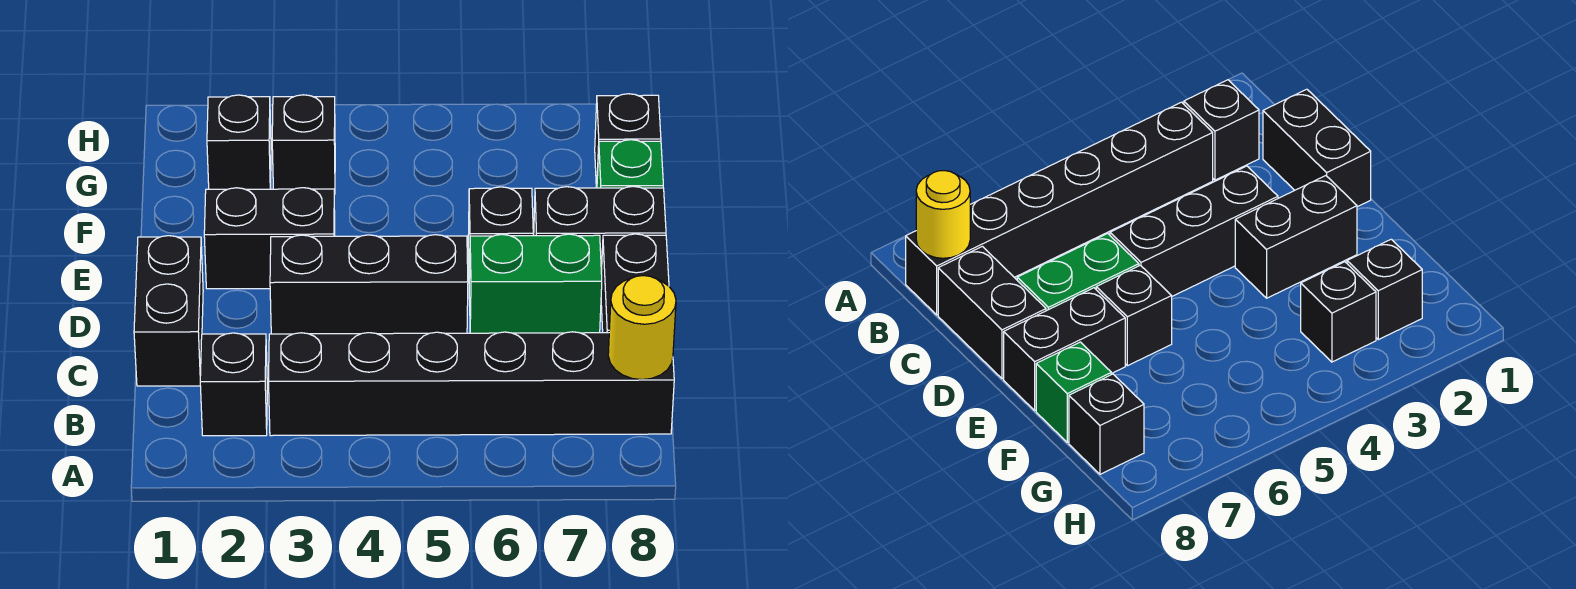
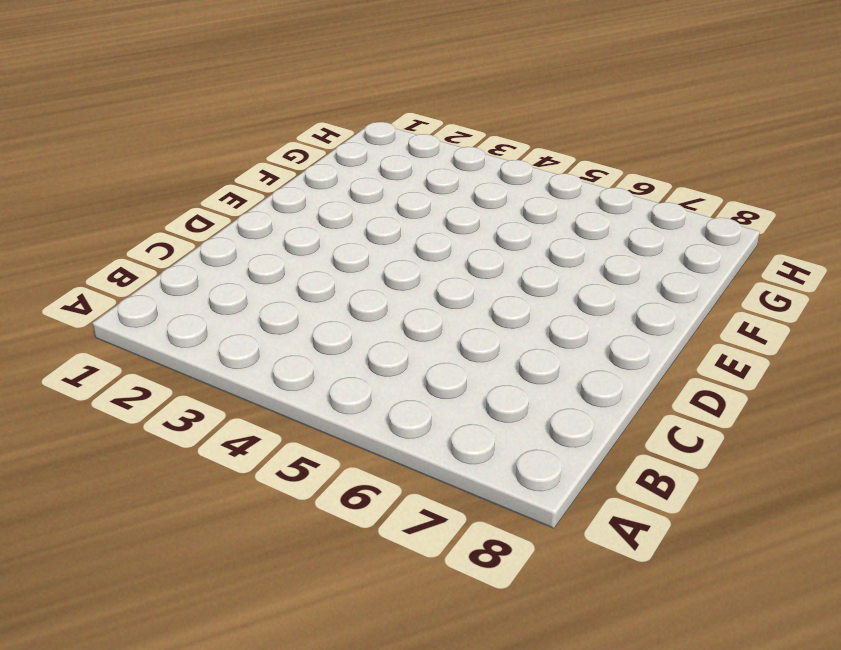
none -> black brick B2 level 1
none -> black brick B3:B8 level 1
none -> black brick C1:D1 level 1

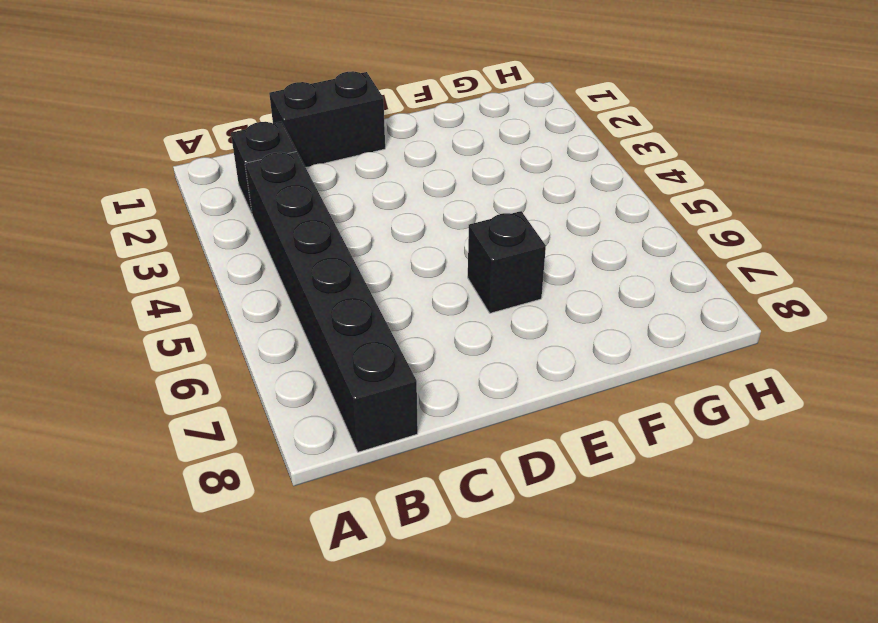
none -> black brick C8:D8 level 1
none -> black brick D3:D5 level 1
none -> green brick D6:D7 level 1

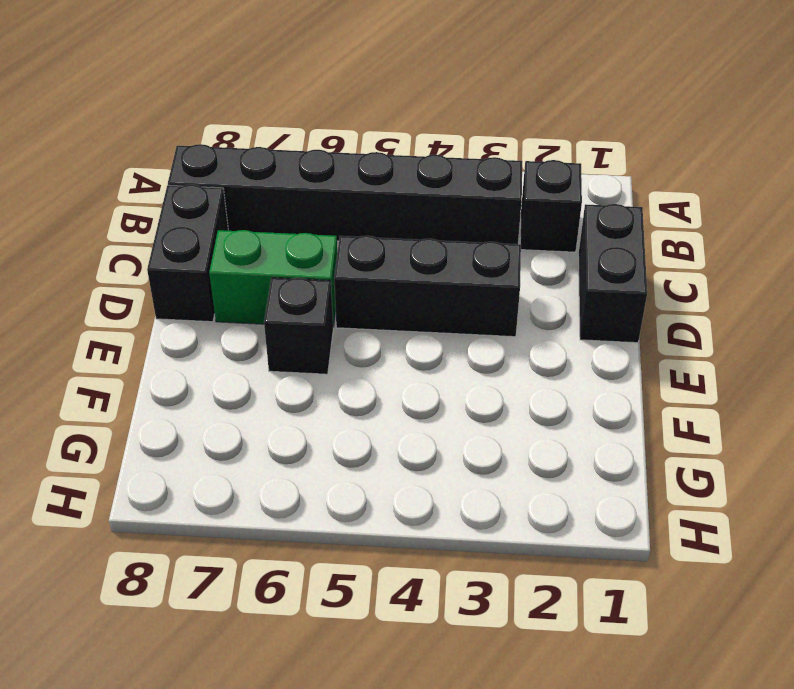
none -> black brick E2:E3 level 1
none -> black brick E7:E8 level 1
none -> green brick F8 level 1

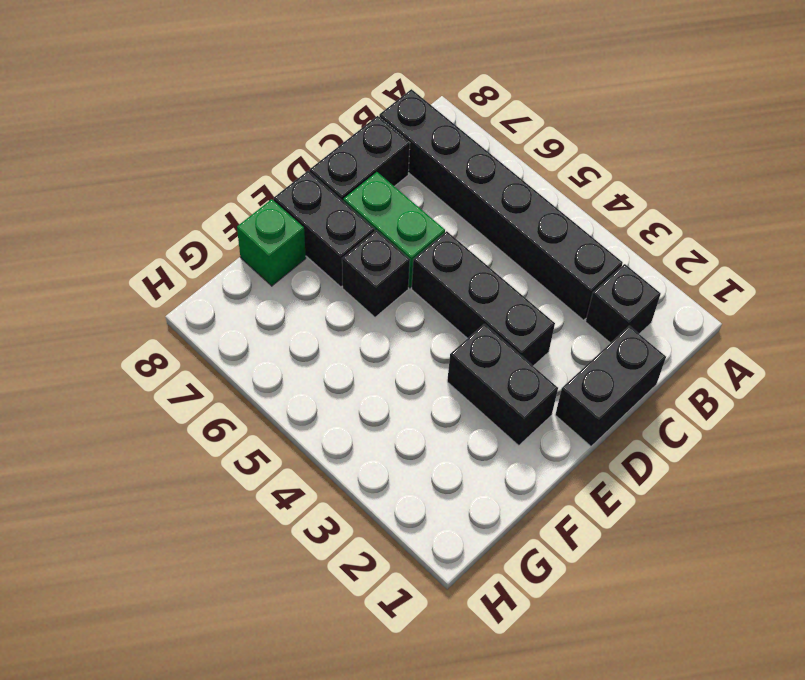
none -> black brick G2 level 1
none -> black brick G3 level 1
none -> black brick G8 level 1

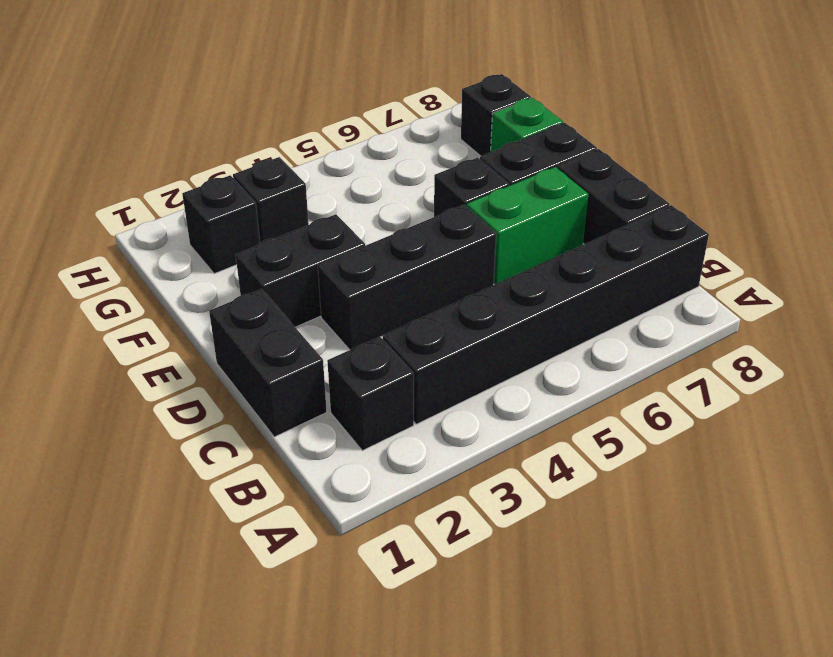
none -> yellow round brick B8 level 2

